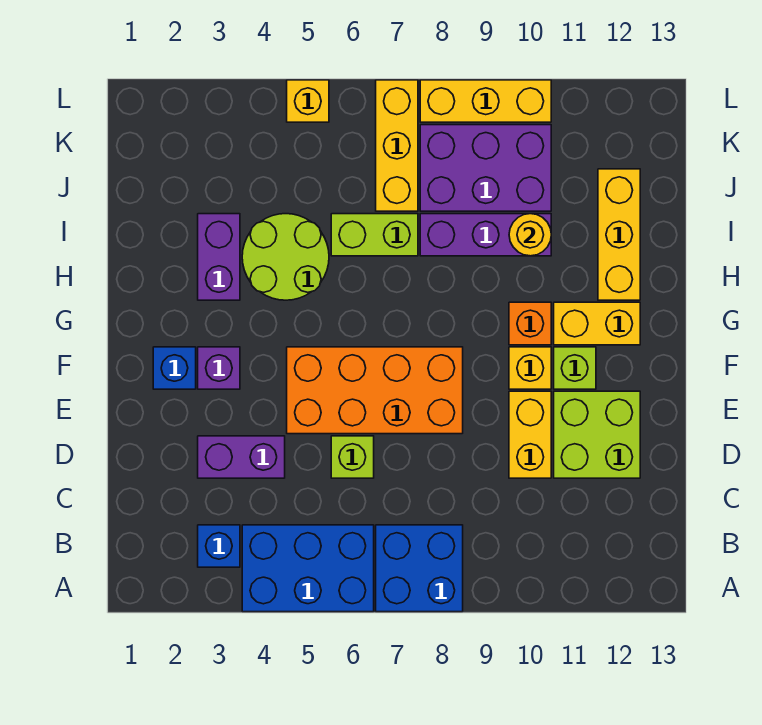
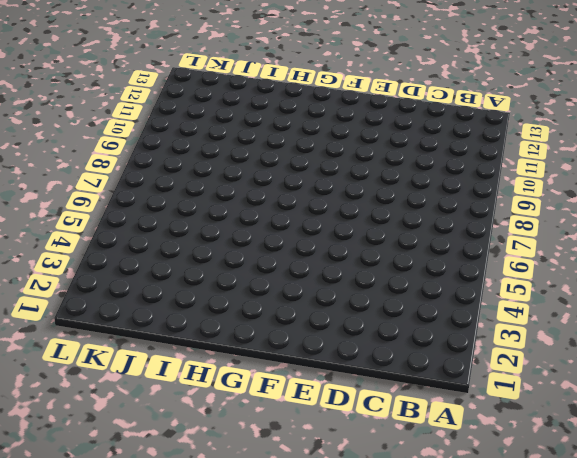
none -> blue brick A4:B6 level 1
none -> blue brick A7:B8 level 1
none -> blue brick B3 level 1

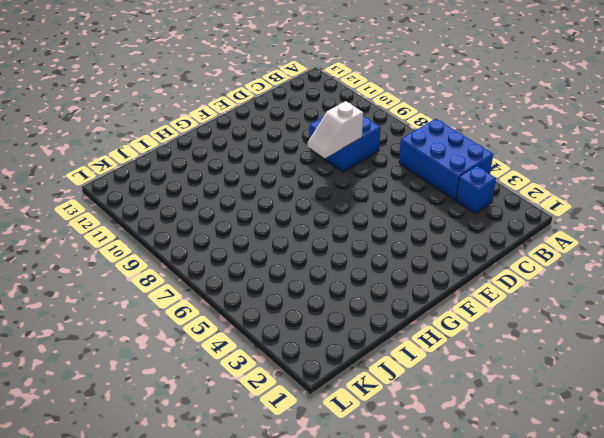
blue brick C8:D9 level 1 -> blue brick A7:B8 level 1
white slope D8:E8 level 2 top D -> none
none -> purple brick D3:D4 level 1
none -> lime brick D6 level 1
none -> yellow brick D10:E10 level 1

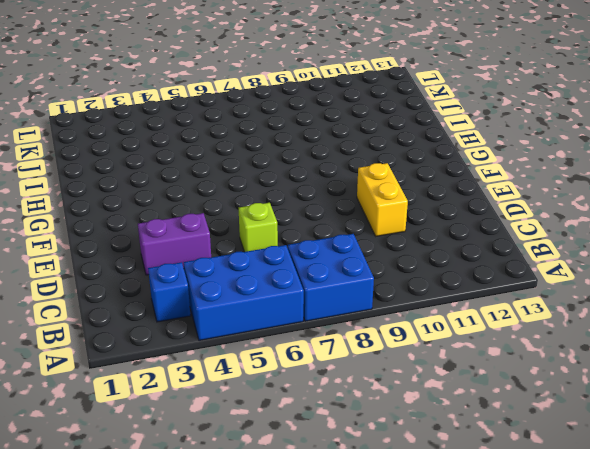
none -> lime brick D11:E12 level 1
none -> orange brick E5:F8 level 1
none -> blue brick F2 level 1

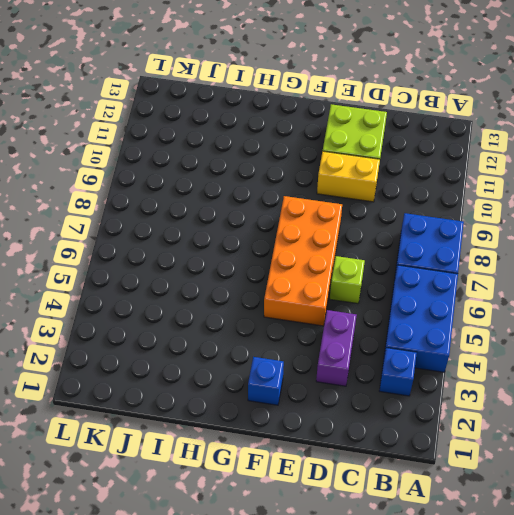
none -> purple brick F3 level 1
none -> yellow brick F10 level 1
none -> lime brick F11 level 1

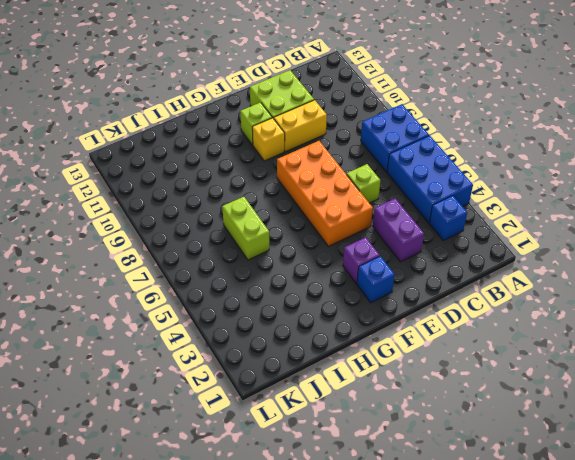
none -> orange brick G10 level 1
none -> yellow brick G11:G12 level 1
none -> purple brick H3:I3 level 1

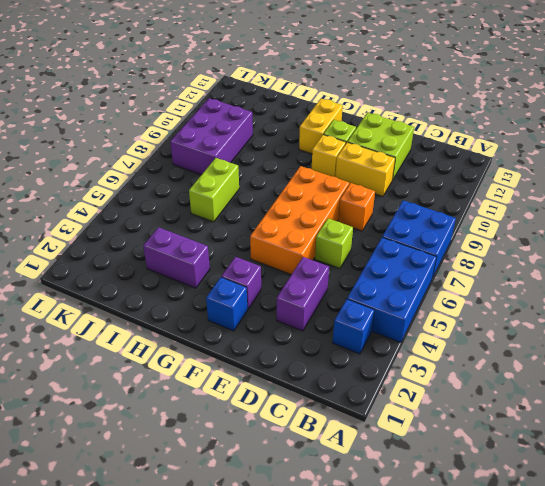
orange brick D8 level 1 -> orange brick G10 level 1
none -> lime round brick H4:I5 level 1
none -> yellow brick H12:J12 level 1
none -> purple brick I8:I10 level 1

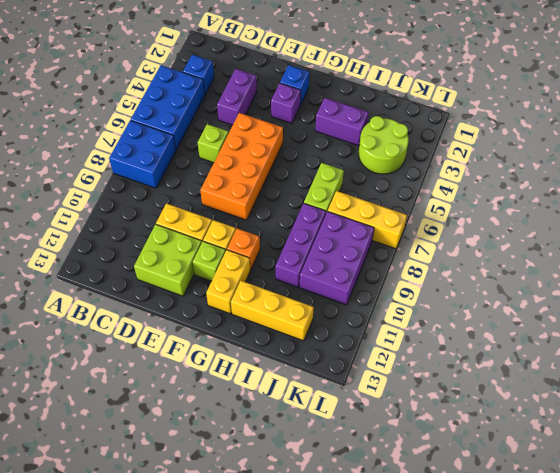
lime round brick J3:K4 level 1 -> lime round brick H4:I5 level 1
none -> yellow brick L5 level 1
none -> yellow brick L8:L10 level 1
none -> yellow round brick I10 level 2

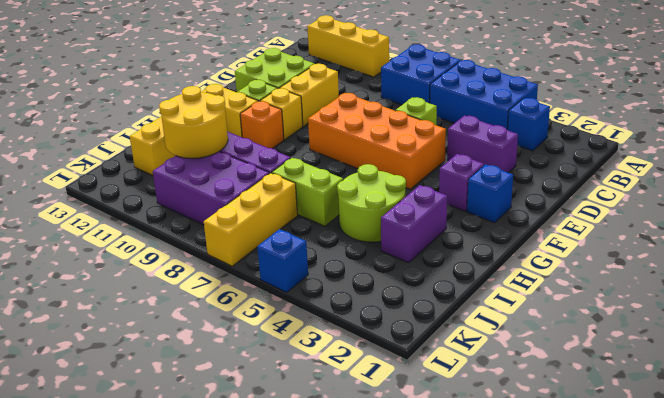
yellow brick A10:A12 level 1 -> yellow brick L8:L10 level 1
yellow round brick I10:J11 level 2 -> yellow round brick I10 level 2
blue brick L5 level 1 -> yellow brick L5 level 1

